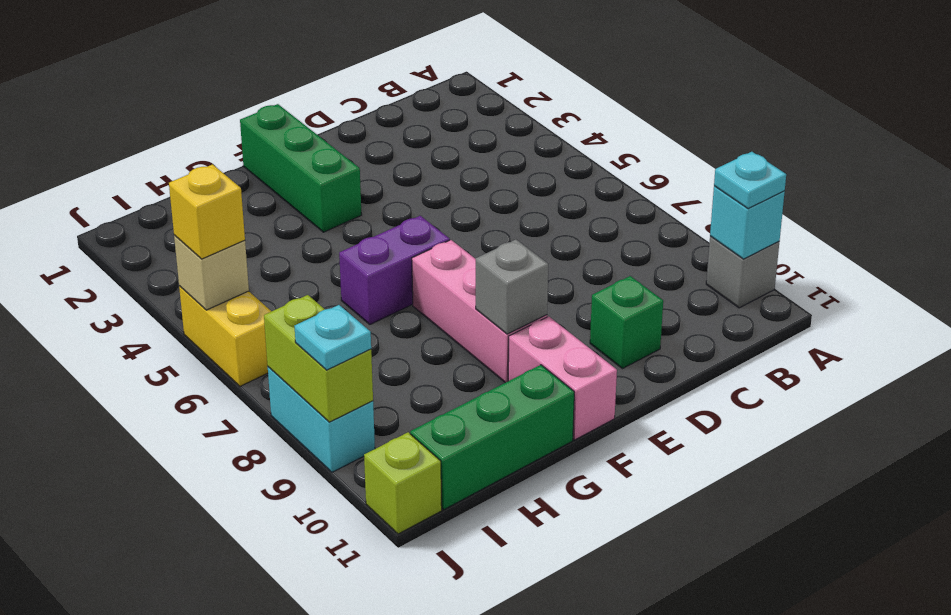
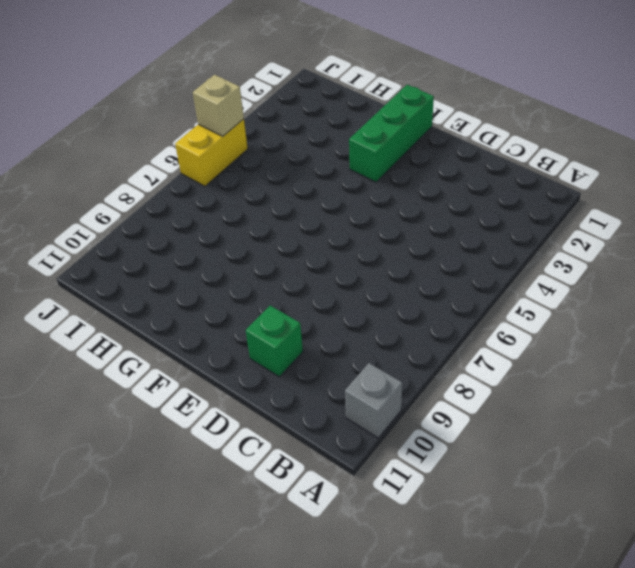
none -> purple brick F6:G6 level 1
none -> pink brick F7:F9 level 1
none -> pink brick F10:F11 level 1

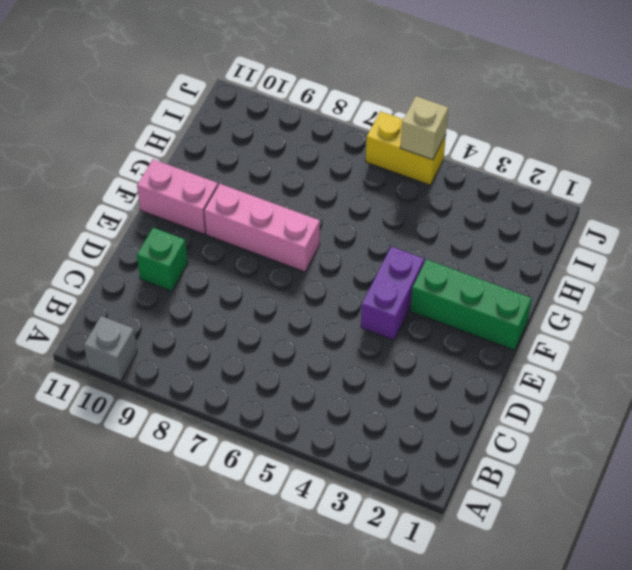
purple brick E4:F4 level 1 -> purple brick F6:G6 level 1
none -> green brick G11:I11 level 1
none -> cyan brick J8:J9 level 1
none -> lime brick J11 level 1

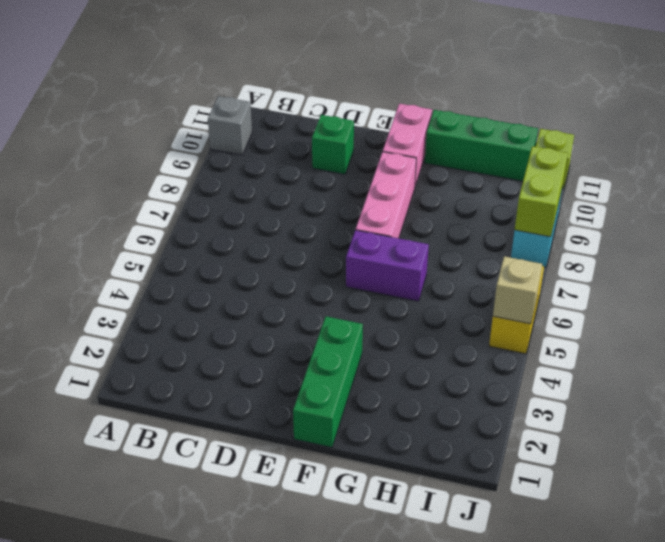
none -> cyan brick A10 level 2
none -> grey brick F9 level 2
none -> cyan plate A10 level 3

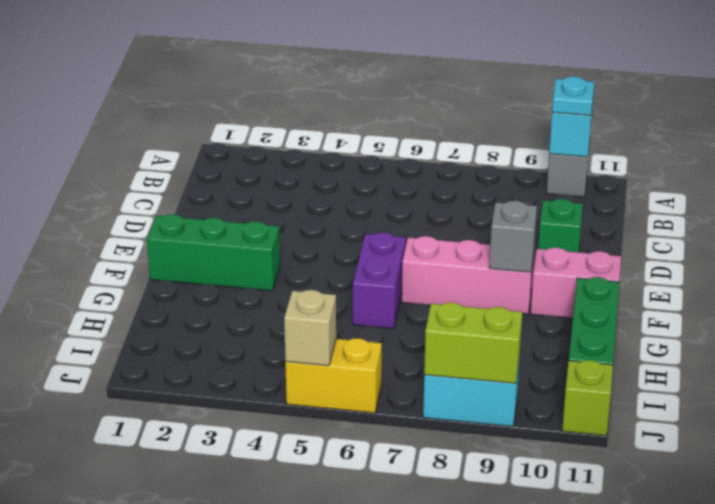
none -> yellow brick J5 level 3
none -> cyan plate J9 level 3

